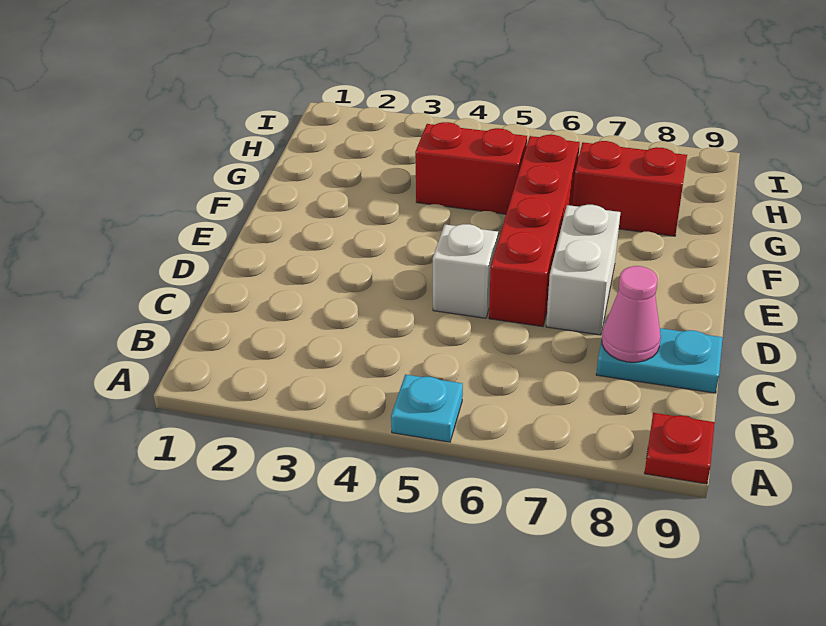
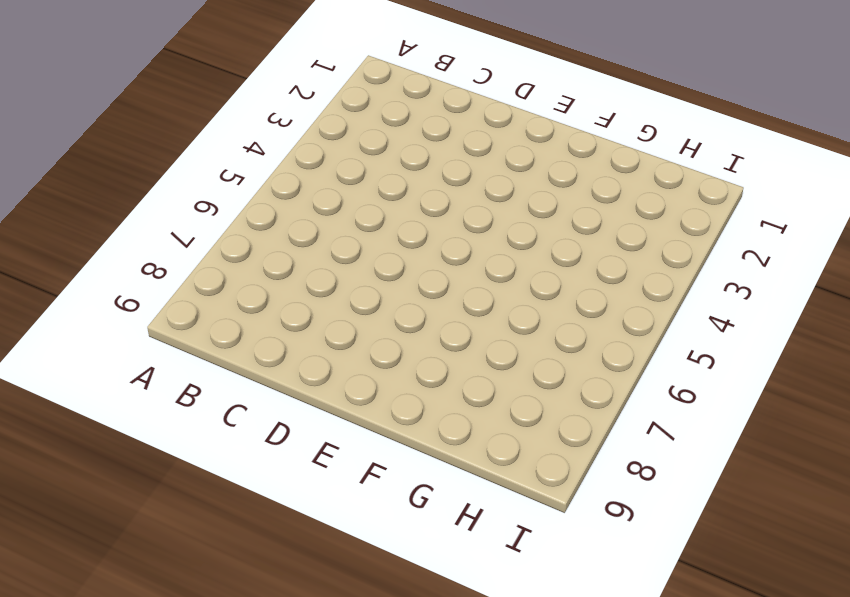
none -> cyan plate A5 level 1
none -> red plate A9 level 1

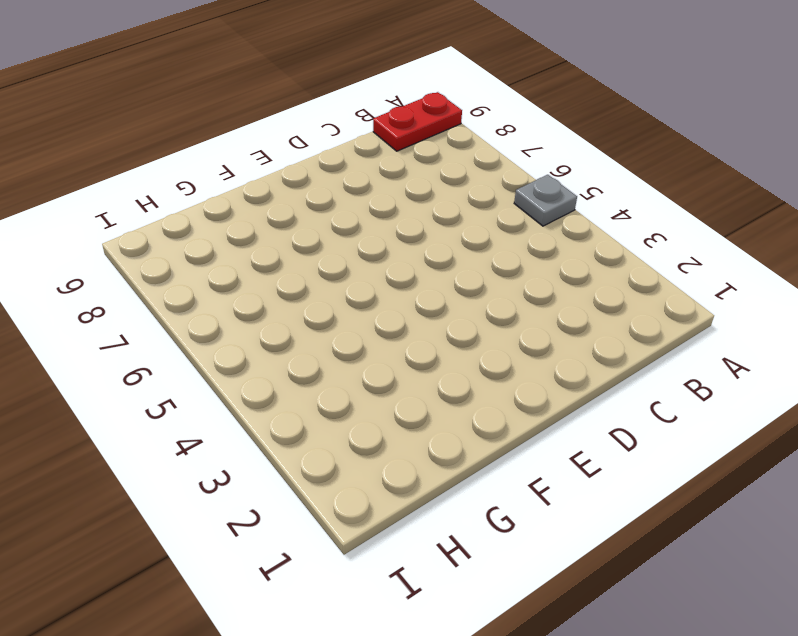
grey plate A5 level 1 -> cyan plate A5 level 1
red plate A9:B9 level 1 -> red plate A9 level 1
none -> cyan plate C8:C9 level 1
none -> white brick D5 level 1

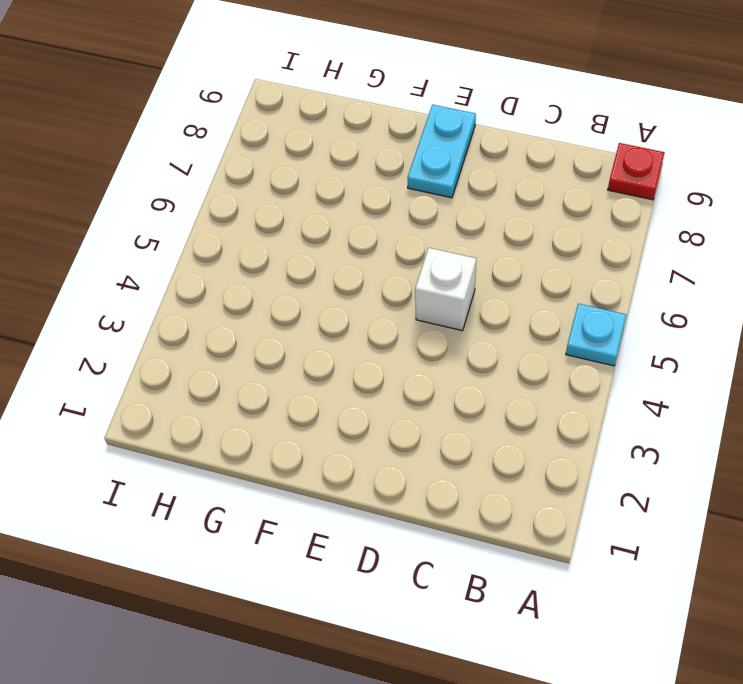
cyan plate E8:E9 level 1 -> cyan plate C8:C9 level 1
none -> red brick D6:G6 level 1
none -> white brick D7:E7 level 1

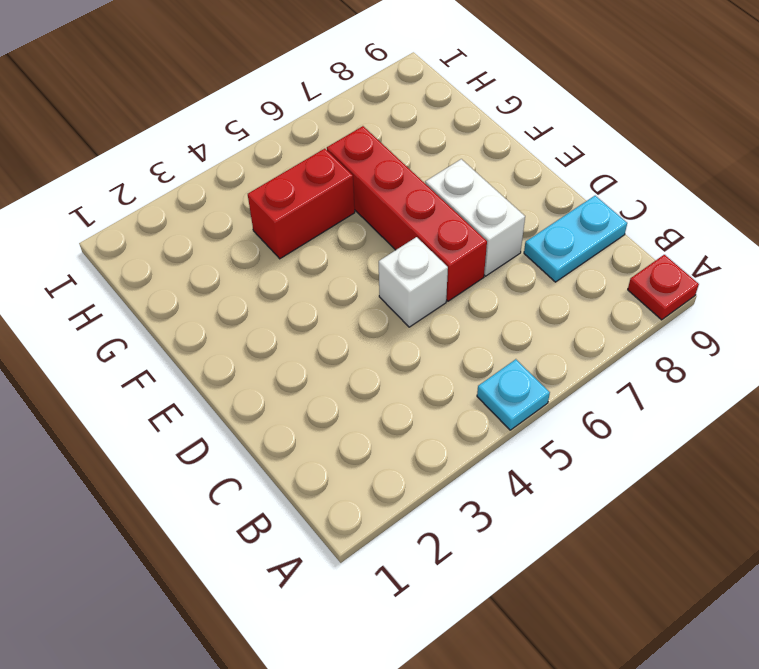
none -> red brick G7:G8 level 1
none -> pink cone C8 level 2

